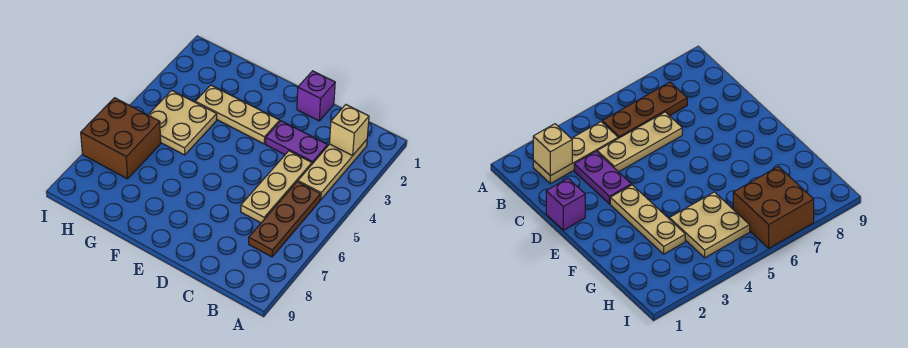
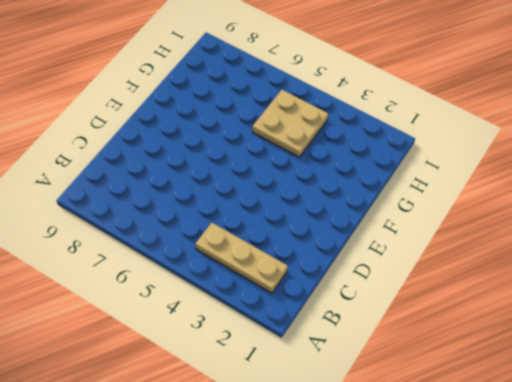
none -> brown plate B5:B7 level 1
none -> purple plate C3:D3 level 1

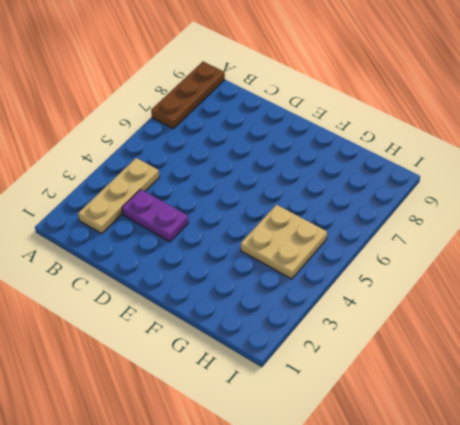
brown plate A7:A9 level 1 -> brown plate B5:B7 level 1
none -> tan plate C4:C6 level 1
none -> purple brick D1 level 1

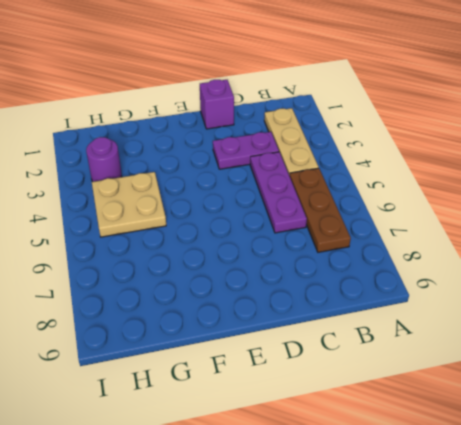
purple plate C4:C6 level 1 -> tan plate C4:C6 level 1
purple round brick H3 level 1 -> none
none -> tan plate E3:G3 level 1
none -> brown brick H6:I7 level 1

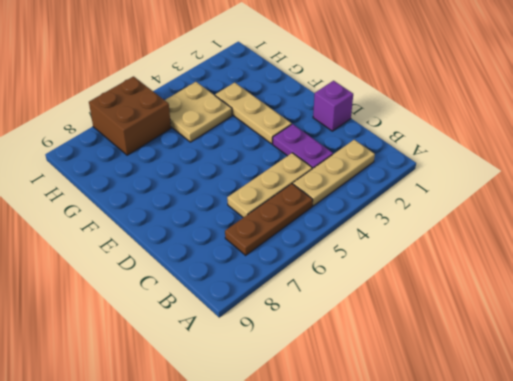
none -> tan brick B2 level 2

